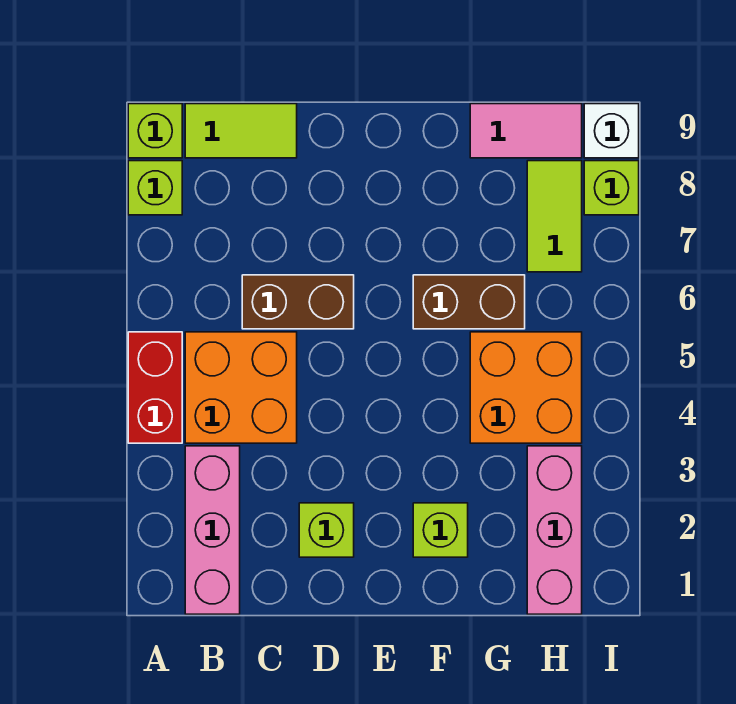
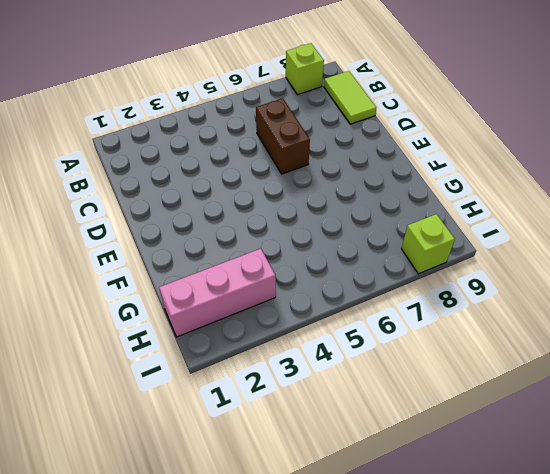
none -> red brick A4:A5 level 1
none -> lime brick A9 level 1
none -> pink brick B1:B3 level 1

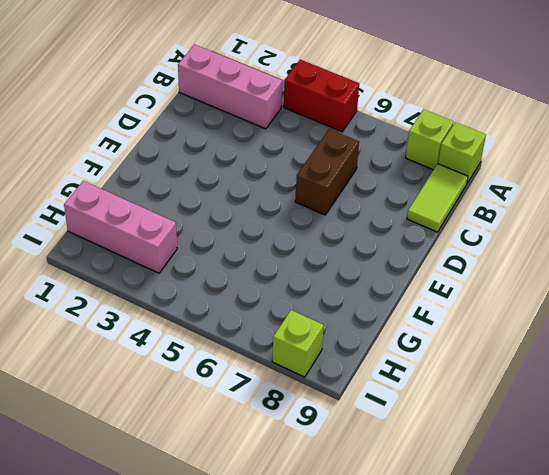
none -> orange brick B4:C5 level 1
none -> lime brick D2 level 1
none -> lime brick F2 level 1

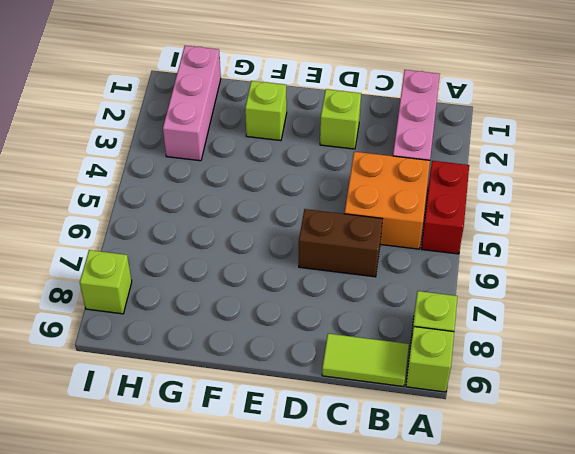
none -> brown brick F6:G6 level 1
none -> orange brick G4:H5 level 1
none -> pink tile G9:H9 level 1

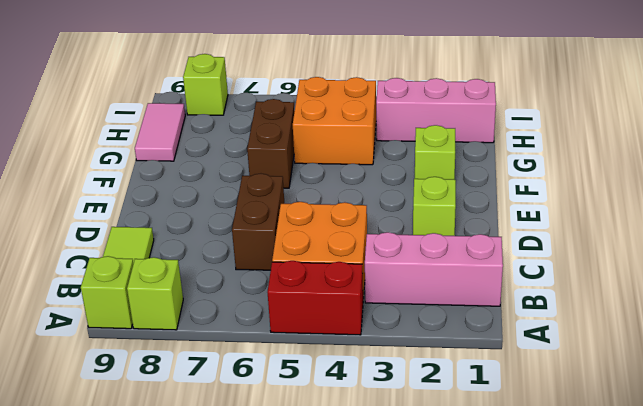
none -> lime tile H7:H8 level 1
none -> white brick I9 level 1

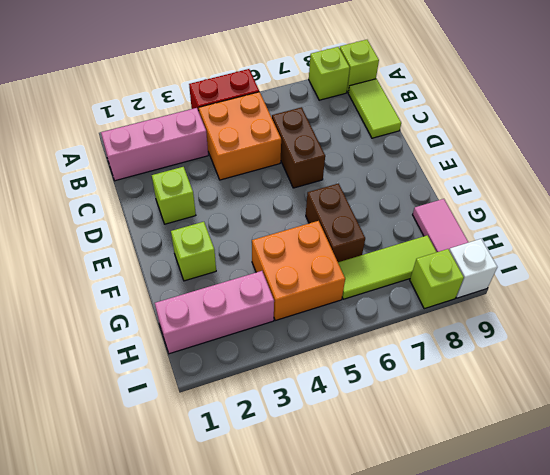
lime tile H6:H8 level 1 -> lime tile H7:H8 level 1

